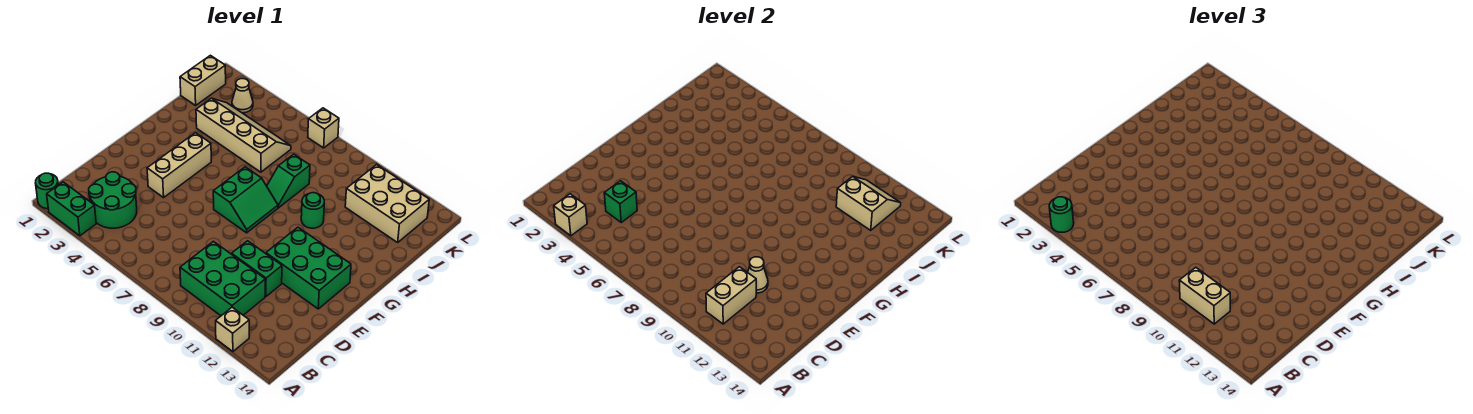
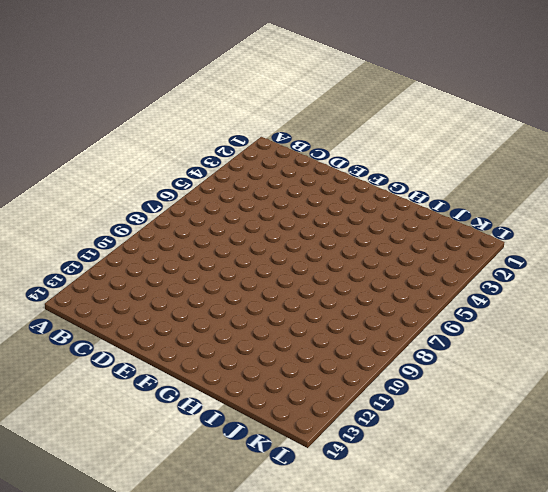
none -> green round brick A1 level 1
none -> green brick A2:A3 level 1
none -> tan brick A12 level 1

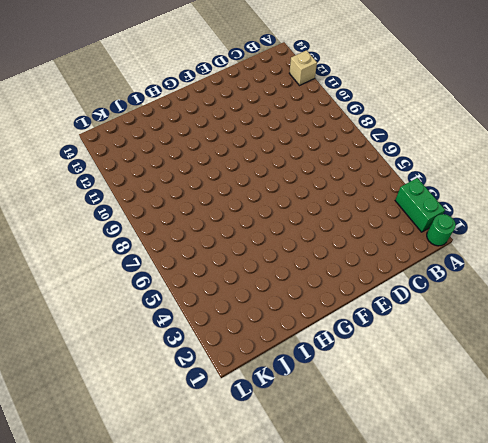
none -> green round brick B3:C4 level 1
none -> green brick B9:C11 level 1
none -> green brick D10:D11 level 1

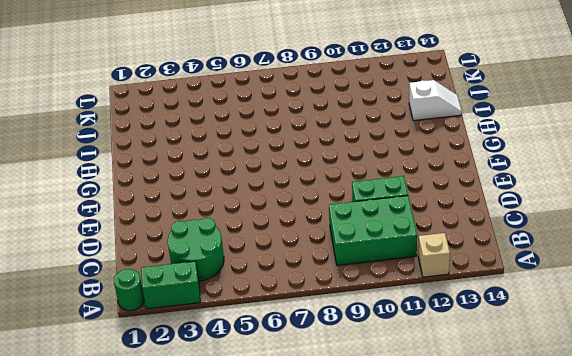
white slope I13:I14 level 1 top 13 -> none
none -> tan brick E4:G4 level 1
none -> green brick E11:F13 level 1
none -> green slope F7:G8 level 1 top 7

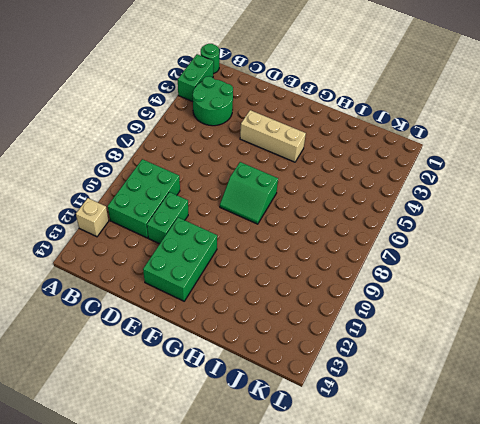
none -> green slope H8:I8 level 1 top I
none -> green round brick H10 level 1
none -> tan slope I3:J6 level 1 top I

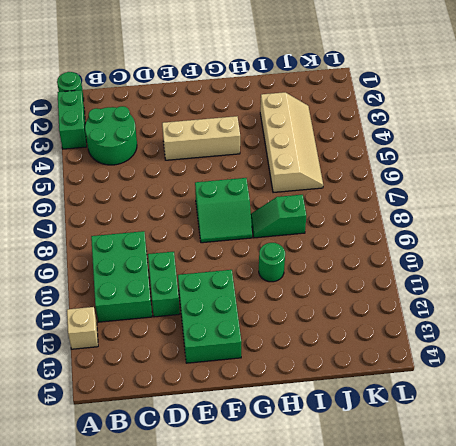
none -> tan brick J1:K1 level 1
none -> tan brick J11:K13 level 1
none -> tan cone K3 level 1

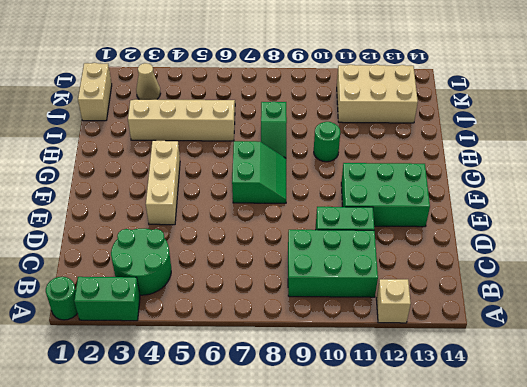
none -> tan brick L7 level 1
none -> tan brick A3 level 2
none -> tan brick B11:C11 level 2

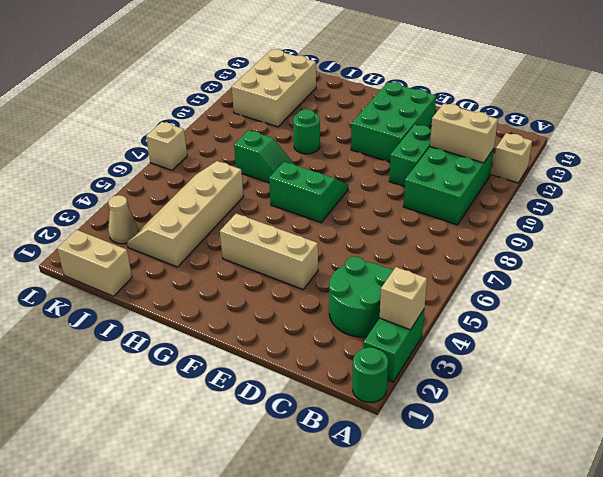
none -> green brick C4 level 2
none -> tan cone D11 level 2
none -> tan slope J11:K12 level 2 top J

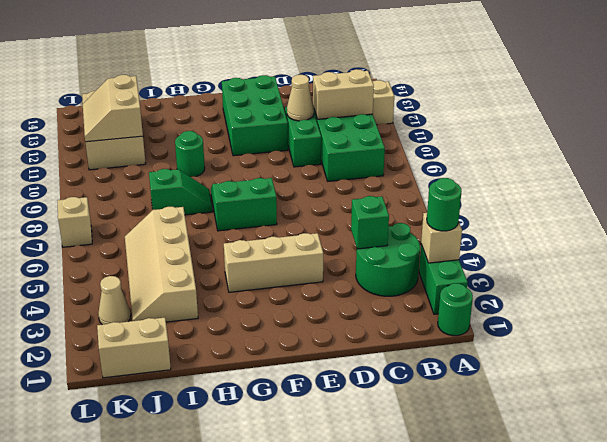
none -> tan brick B10:B11 level 3

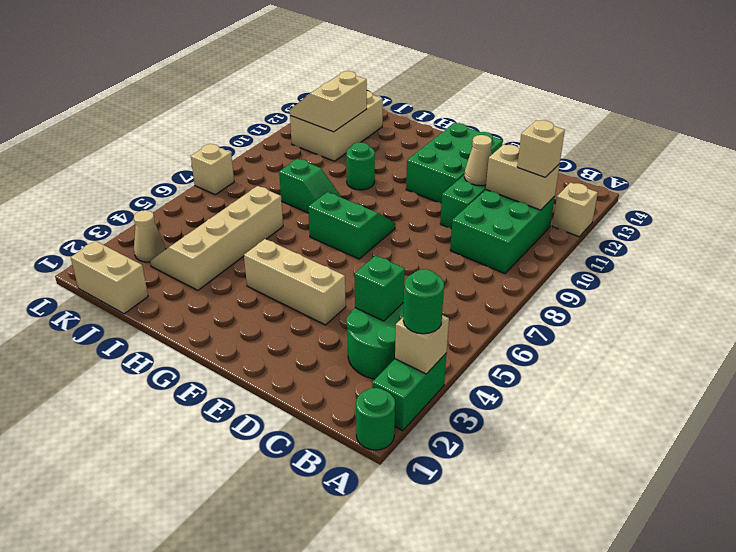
tan brick B11 level 3 -> tan brick B10:B11 level 3

